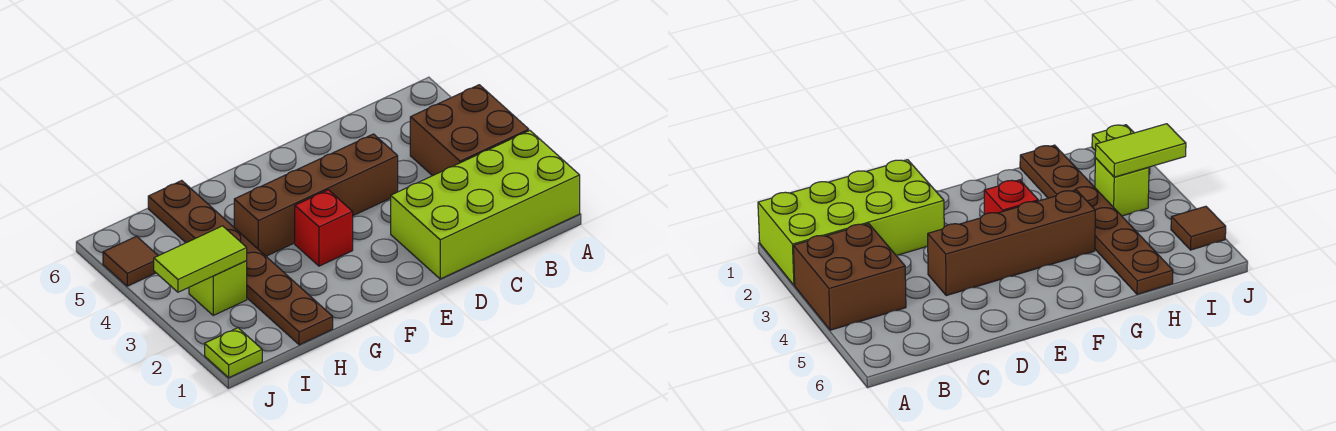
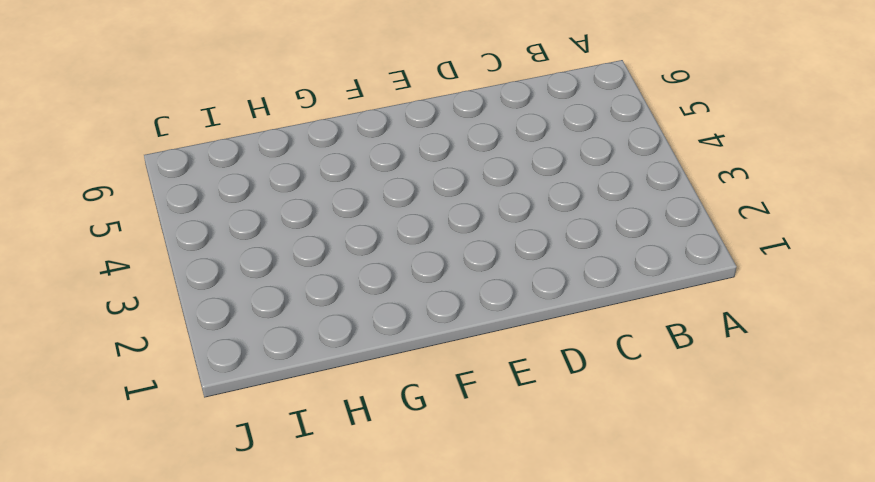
none -> lime brick A1:D2 level 1
none -> brown brick A3:B4 level 1

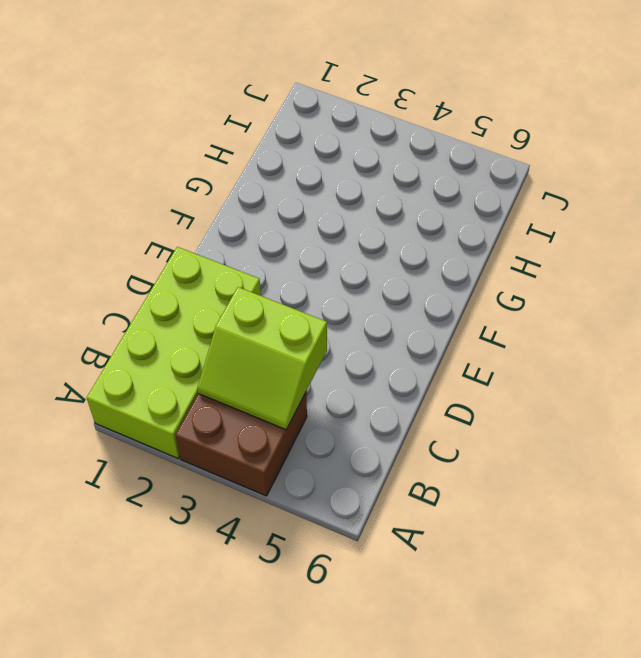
lime slope B3:C4 level 2 top C -> none
none -> brown brick D4:G4 level 1
none -> red brick F3 level 1

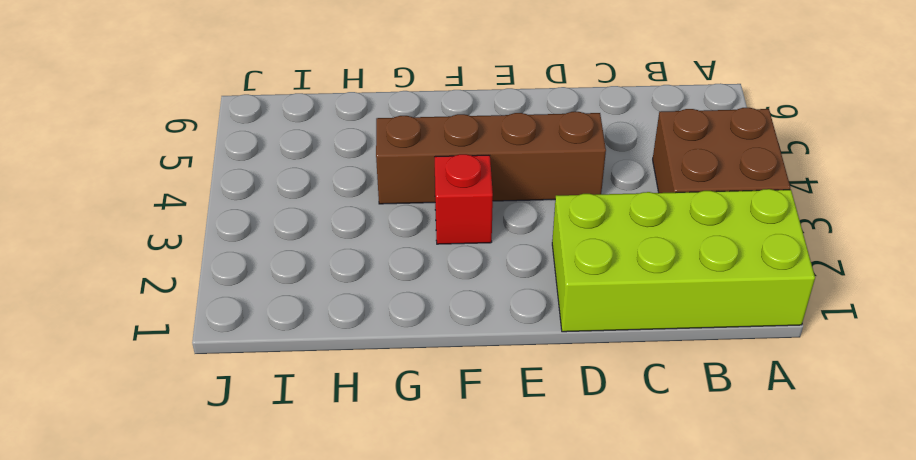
none -> brown plate H1:H6 level 1
none -> lime brick I3 level 1

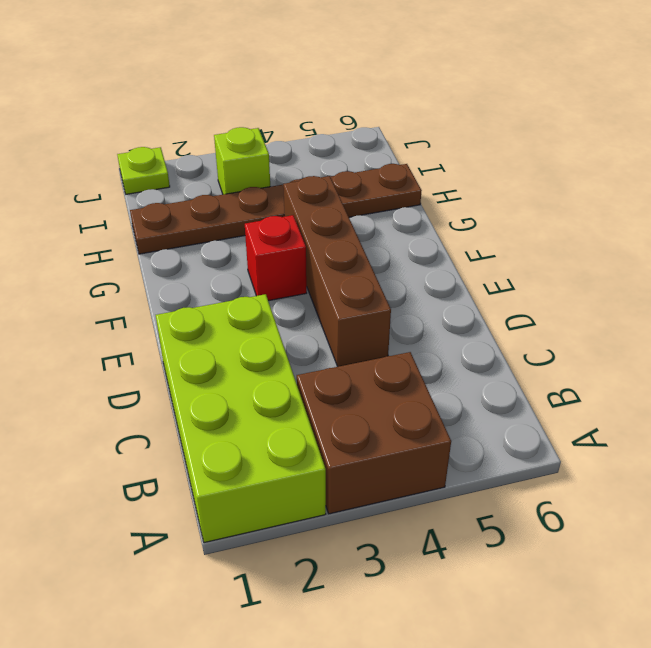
none -> brown tile J5 level 1
none -> lime tile I3:J3 level 2

